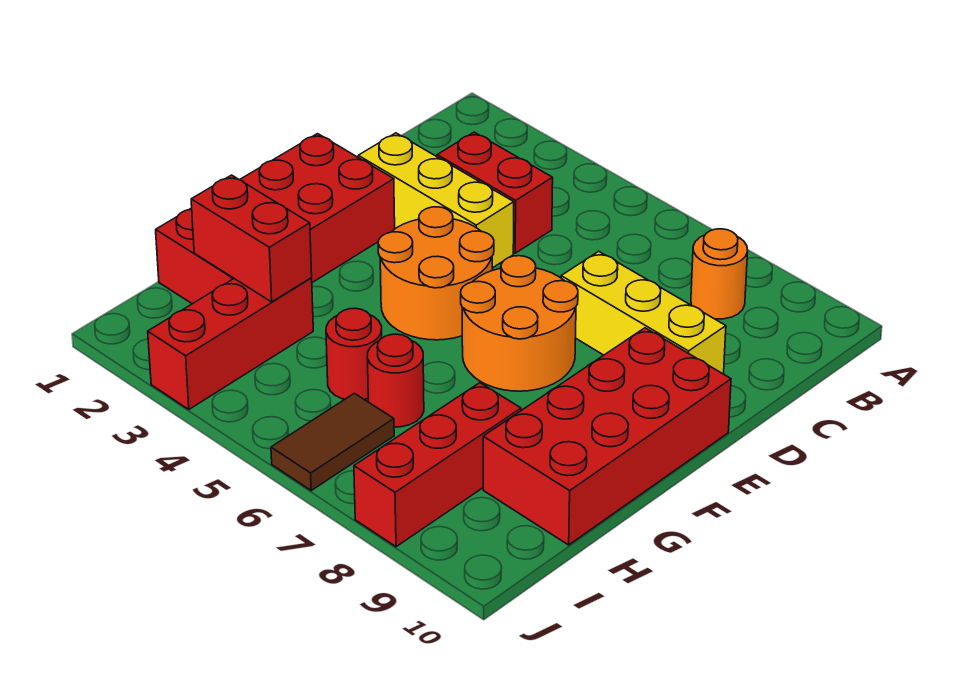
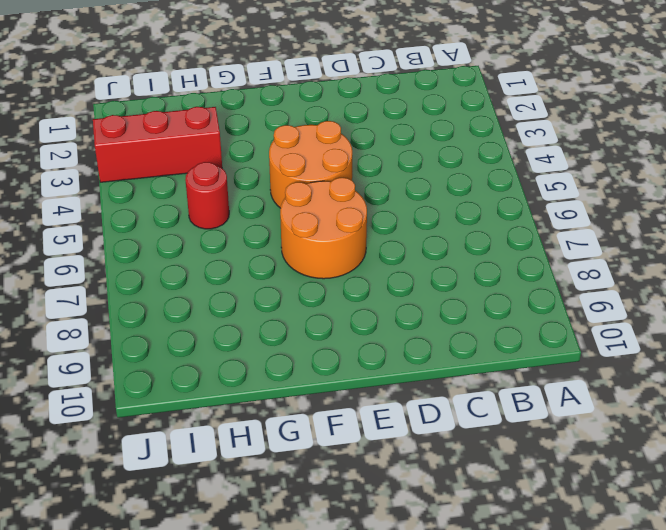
none -> orange round brick B8 level 1
none -> red brick C3:C4 level 1
none -> yellow brick D2:D4 level 1

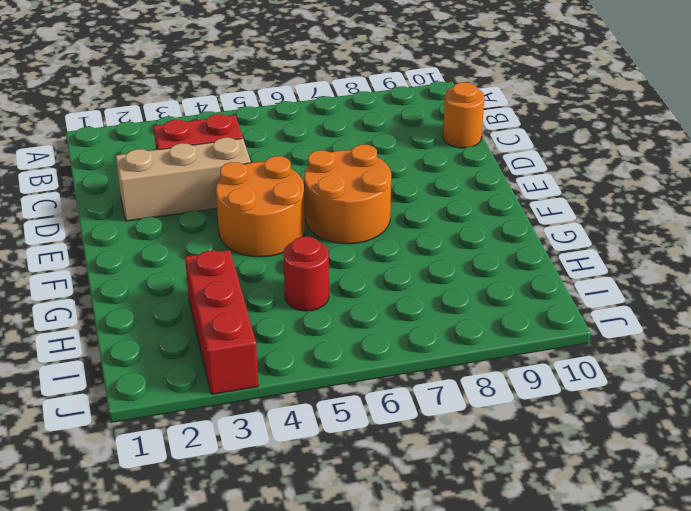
orange round brick C10 level 1 -> orange round brick B8 level 1
tan brick D2:D4 level 1 -> yellow brick D2:D4 level 1
none -> yellow brick D7:D9 level 1
none -> red brick E1:H2 level 1
none -> red brick E9:H10 level 1

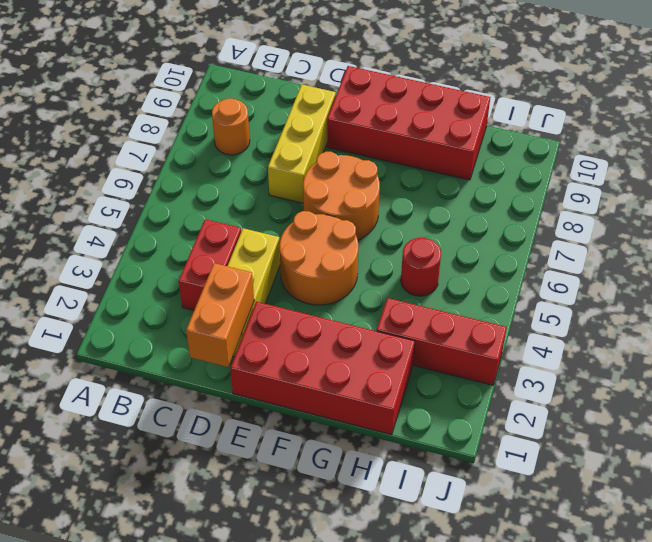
orange brick D1:D2 level 2 -> none
none -> red round brick H6 level 1
none -> red brick H8:J8 level 1
none -> brown tile I6:J6 level 1

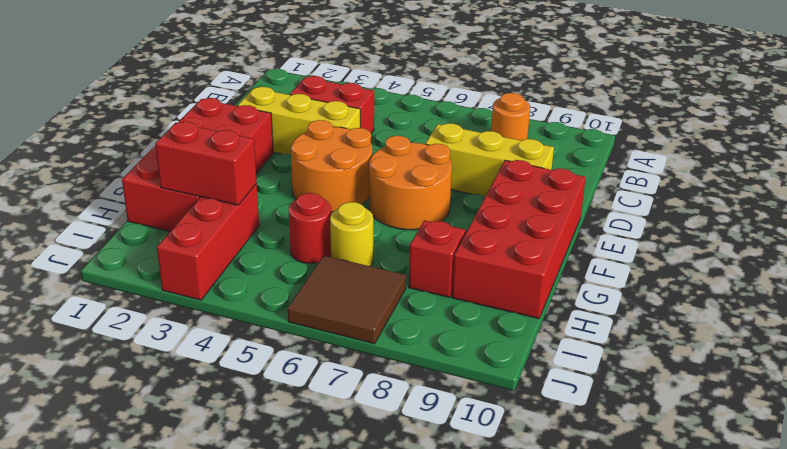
yellow round brick H6 level 1 -> red round brick H6 level 1
red brick H8 level 1 -> red brick H8:J8 level 1
brown tile I6:J7 level 1 -> brown tile I6:J6 level 1

